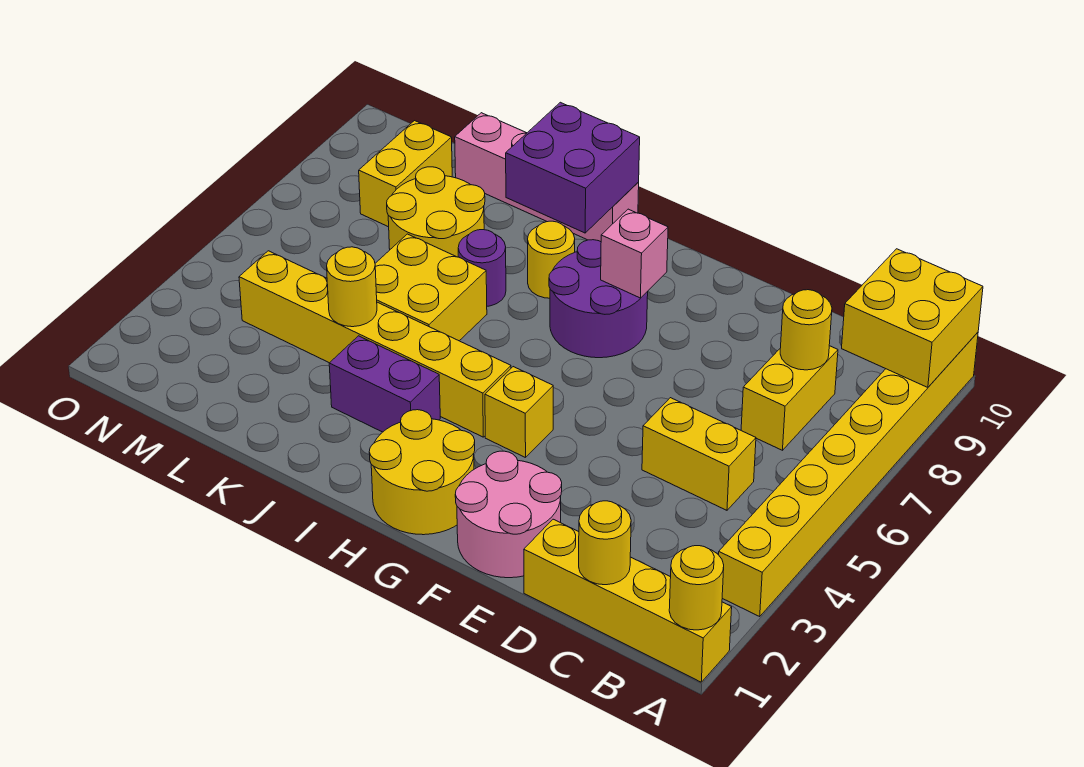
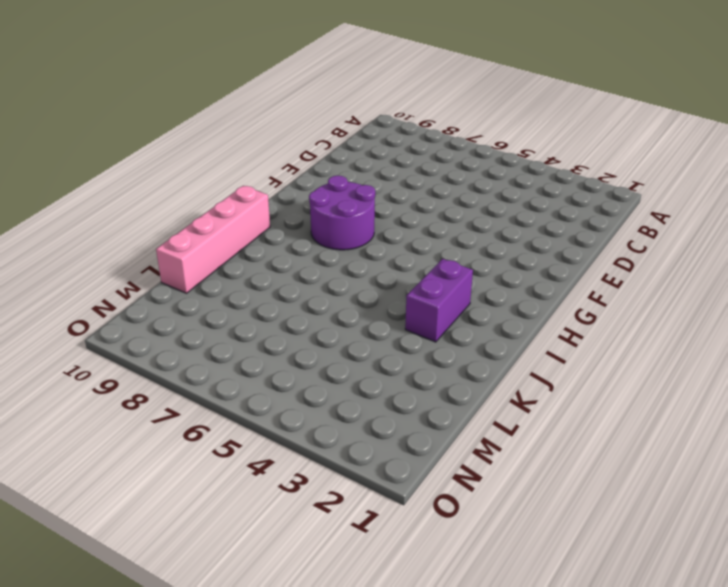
none -> yellow brick A1:D1 level 1
none -> yellow brick A3:A10 level 1
none -> yellow brick C5:D5 level 1

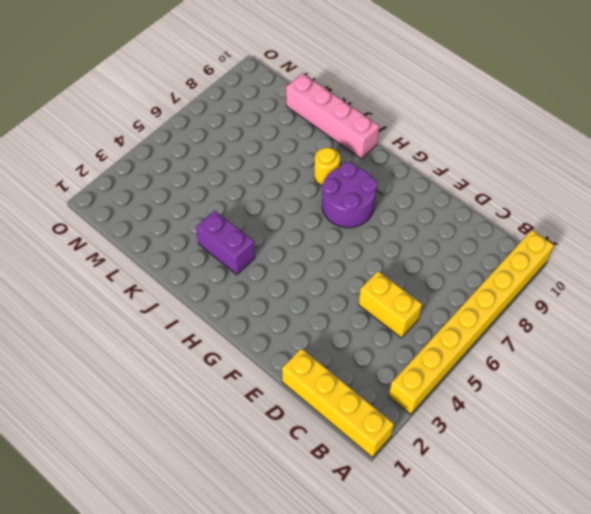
none -> yellow brick C7:C8 level 1
none -> pink round brick E1:F2 level 1
none -> yellow round brick G1:H2 level 1

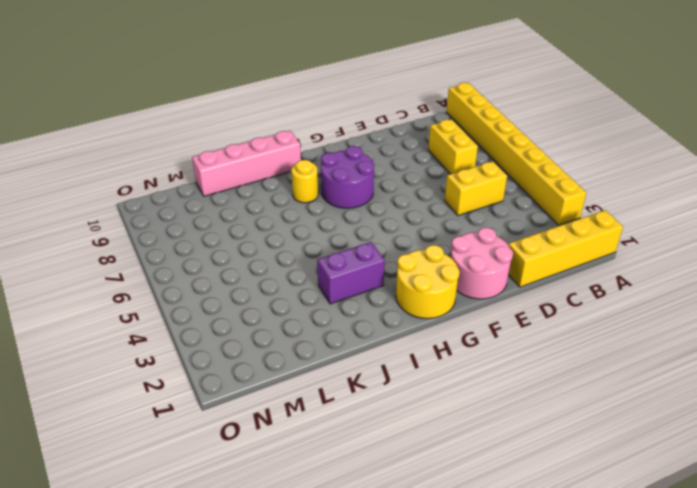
none -> yellow brick G4 level 1
none -> yellow brick H4:M4 level 1
none -> yellow brick J5:K6 level 1

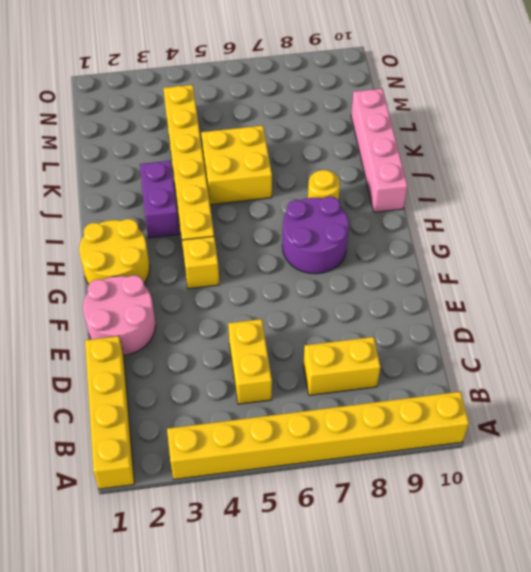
none -> purple round brick J7 level 1
none -> yellow round brick K7:L8 level 1
none -> yellow brick M8:M9 level 1

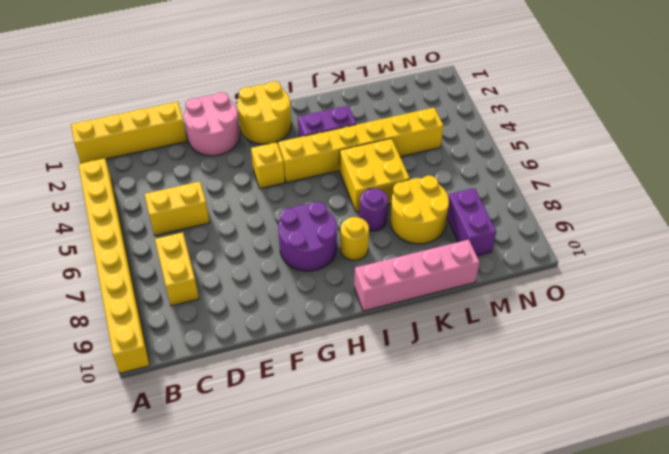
purple brick M8:M9 level 1 -> yellow brick M8:M9 level 1
none -> yellow round brick A1 level 2
none -> yellow brick A9:B10 level 2
none -> yellow round brick C1 level 2

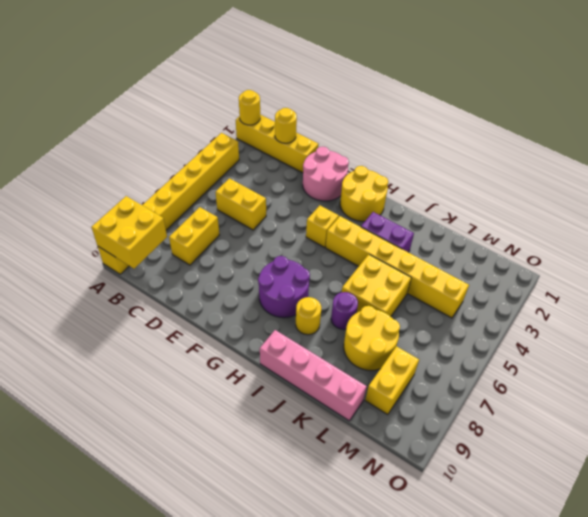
none -> yellow round brick C8 level 2
none -> pink brick G8 level 2
none -> purple brick I9:J10 level 2

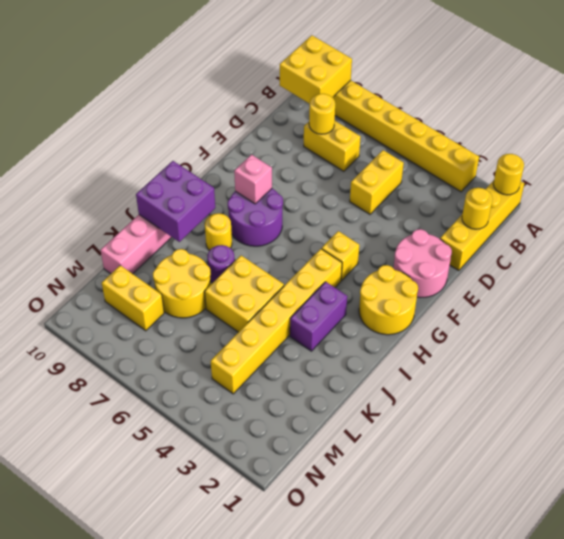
none -> yellow round brick K4 level 2

